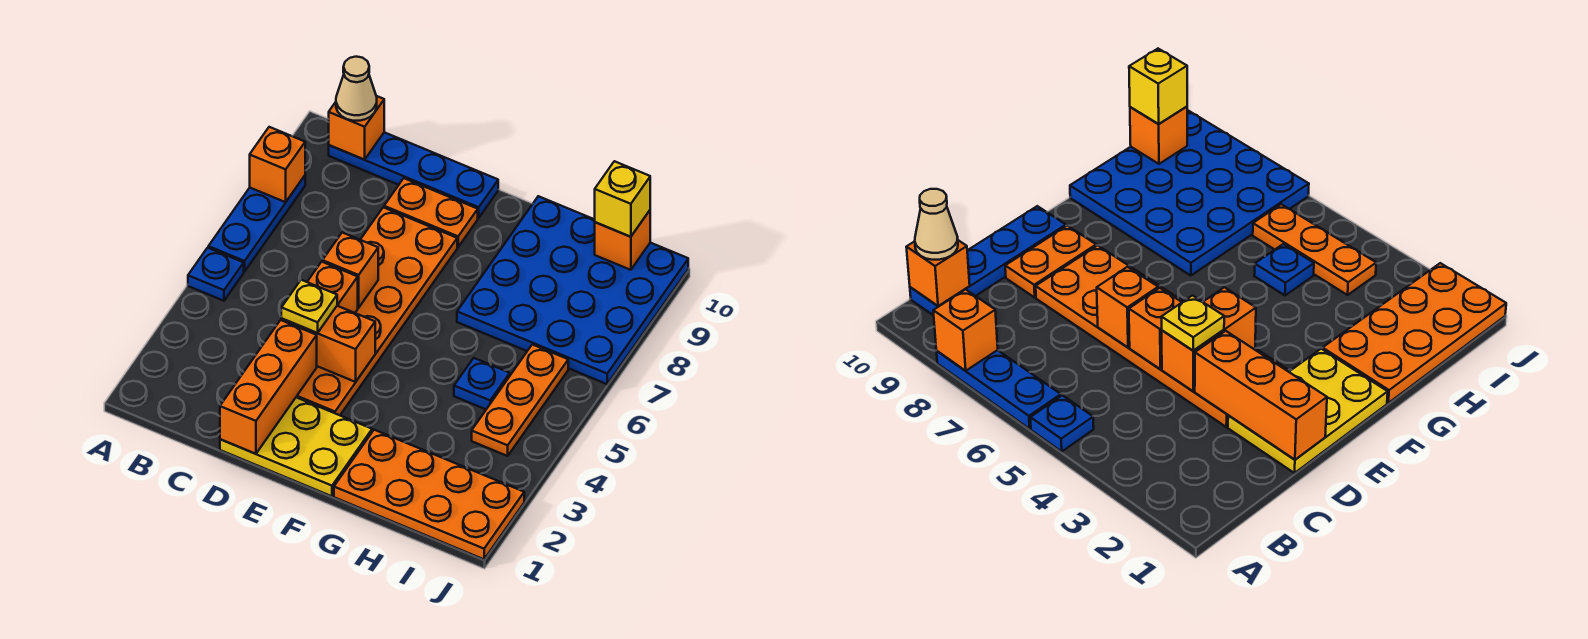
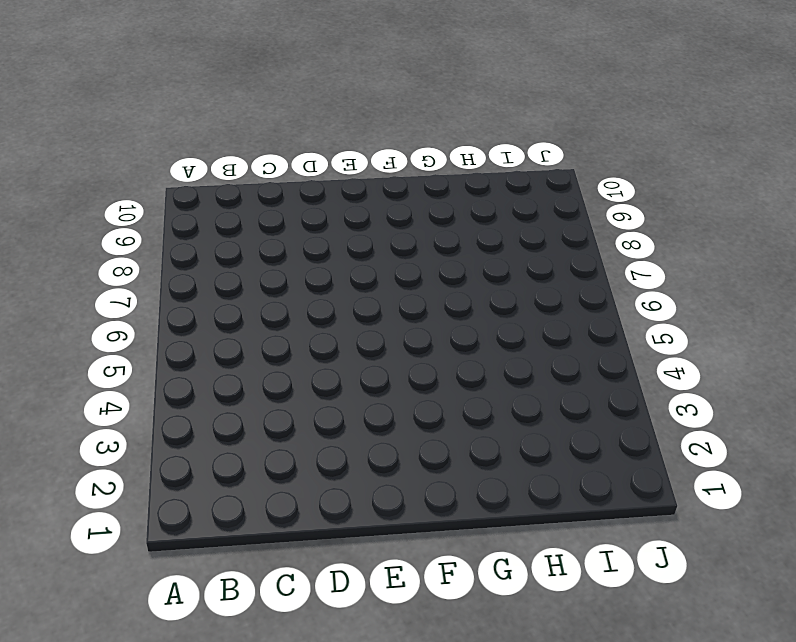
none -> blue plate A5 level 1
none -> blue plate A6:A8 level 1
none -> blue plate B10:E10 level 1

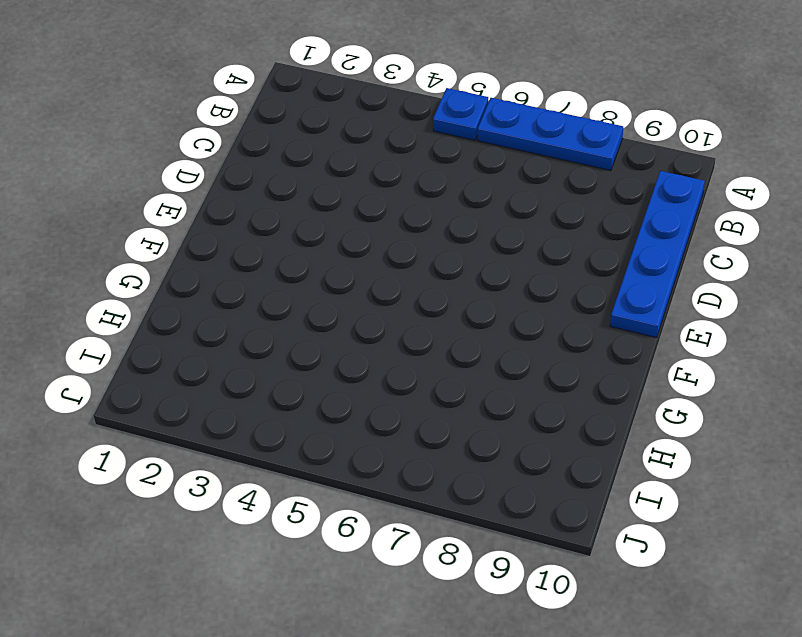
none -> yellow plate D1:F2 level 1
none -> orange plate D3:E8 level 1
none -> orange plate D9:E9 level 1

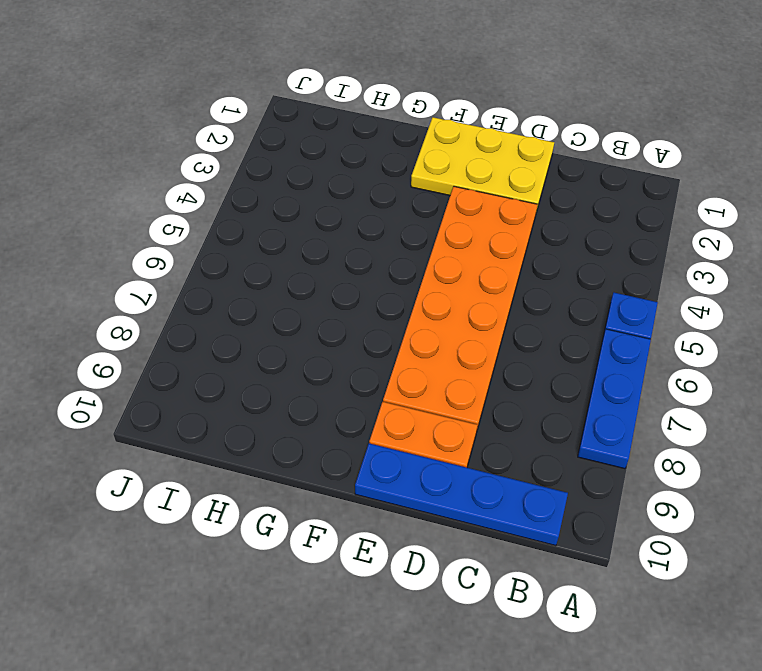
none -> orange plate G1:J2 level 1
none -> blue plate G7:J10 level 1
none -> blue plate H5 level 1

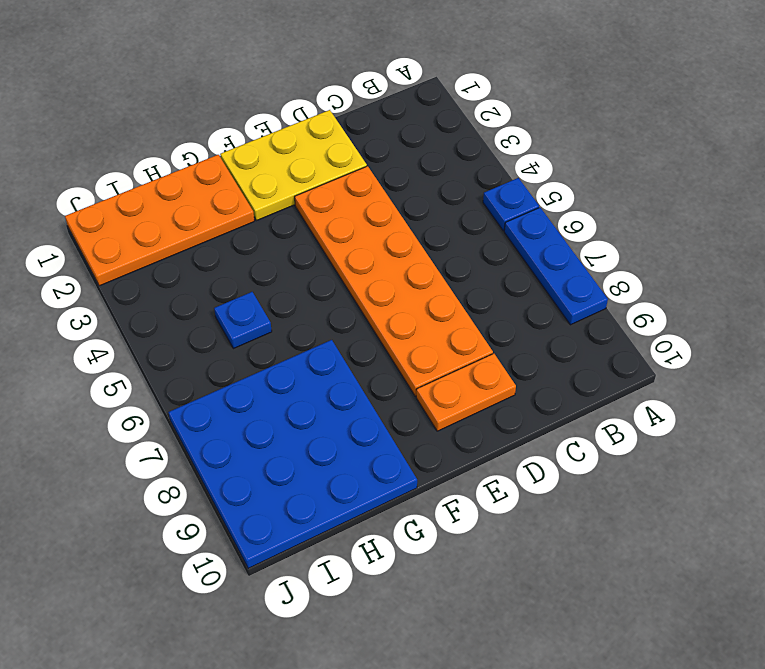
none -> blue plate B10:E10 level 1
none -> orange plate I4:I6 level 1
none -> orange brick A8 level 2

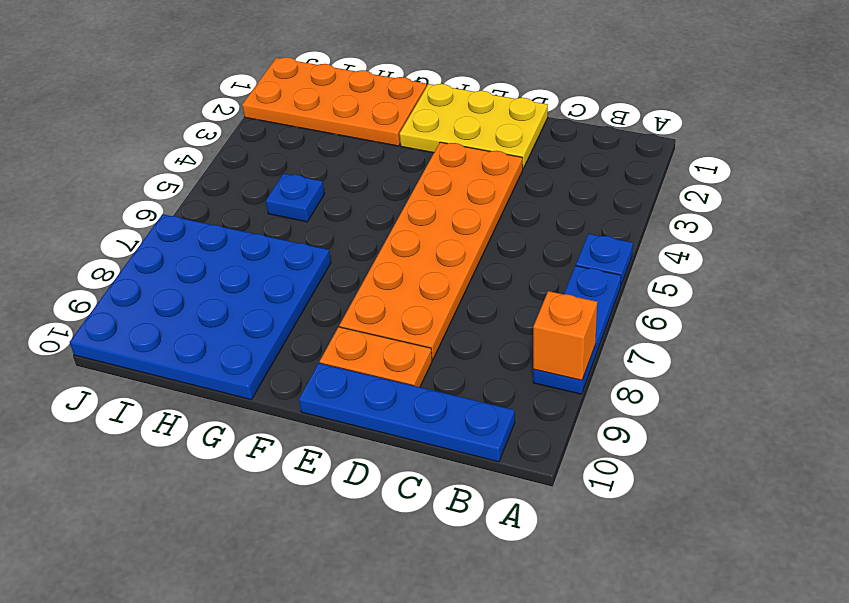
none -> orange plate I4:I6 level 1
none -> orange brick B10 level 2
none -> orange brick D1:D3 level 2

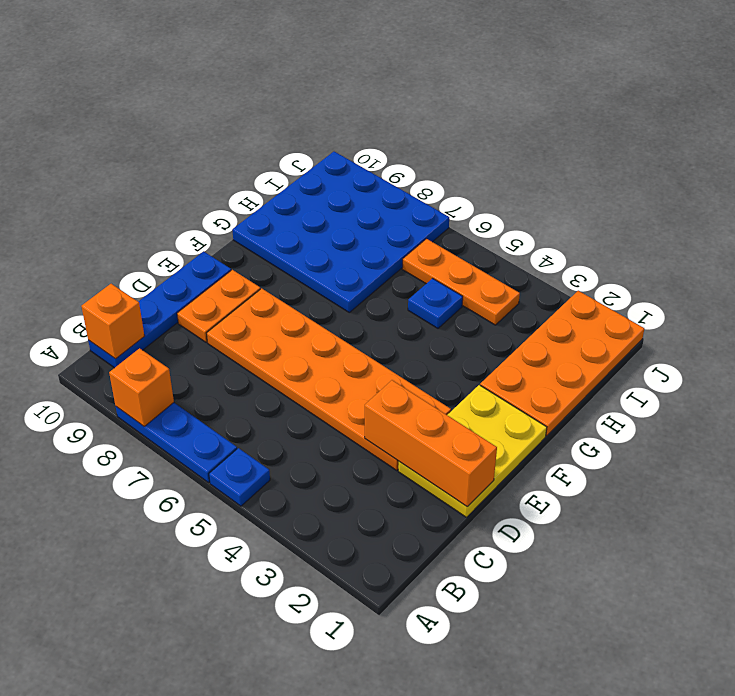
none -> orange brick D4:E4 level 2
none -> orange brick D5 level 2
none -> orange brick D6 level 2

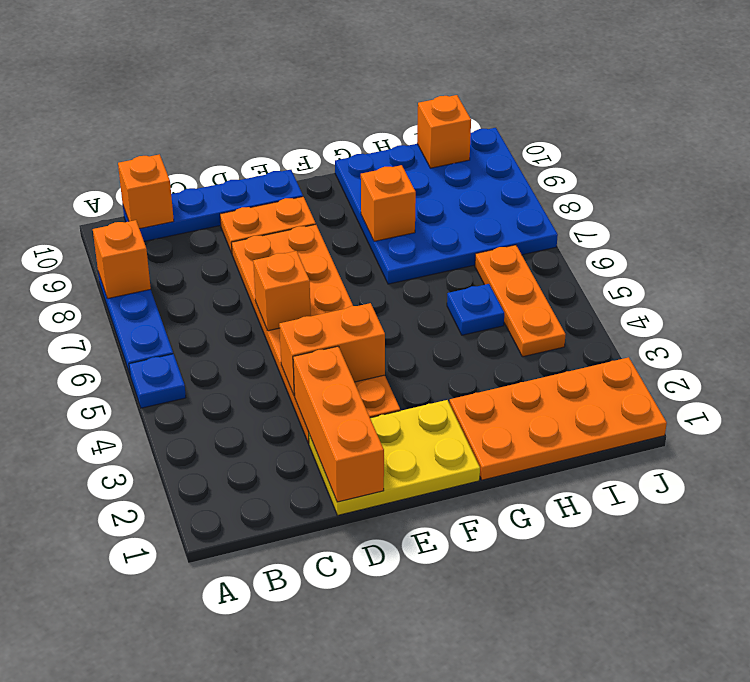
orange brick G8 level 2 -> orange brick D5 level 2
none -> tan cone B10 level 3
none -> yellow plate D4 level 3
none -> yellow brick I10 level 3

